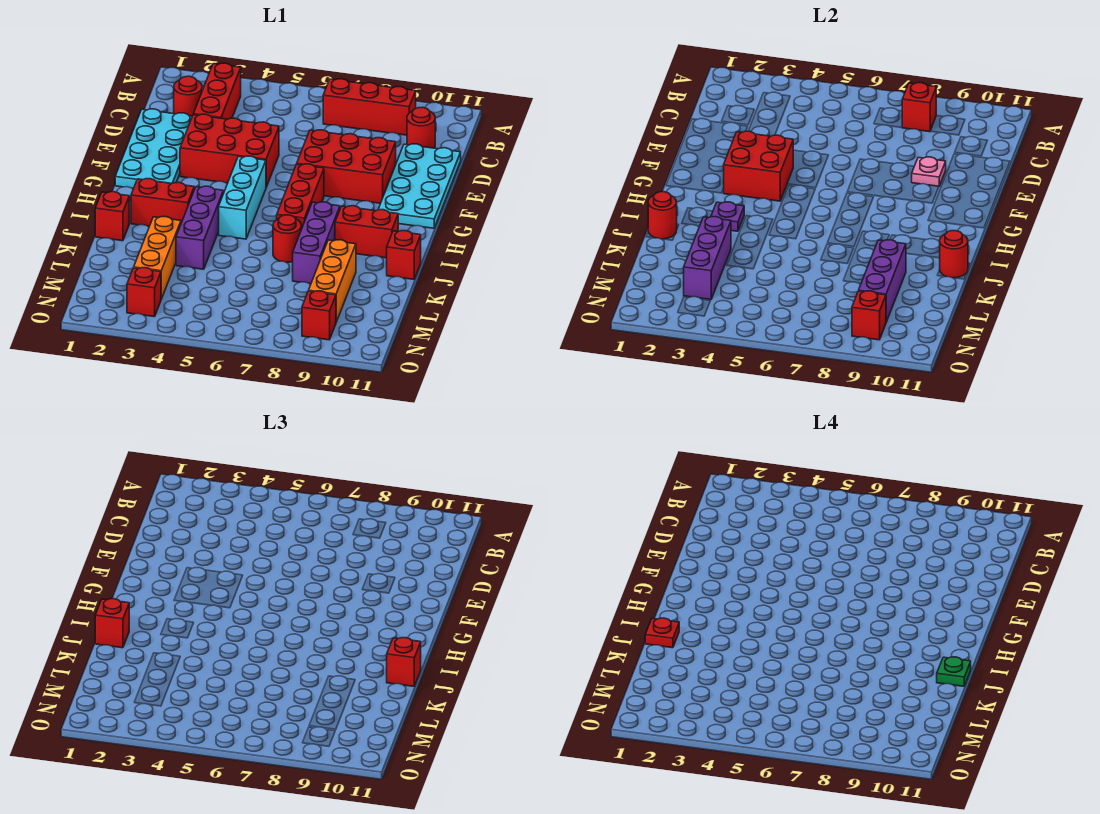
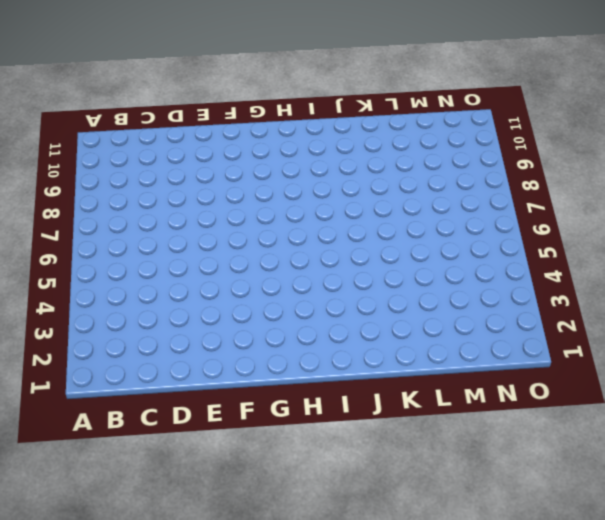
none -> red brick B3:D3 level 1
none -> red brick B7:B9 level 1
none -> red round brick C2 level 1
none -> red round brick C10 level 1

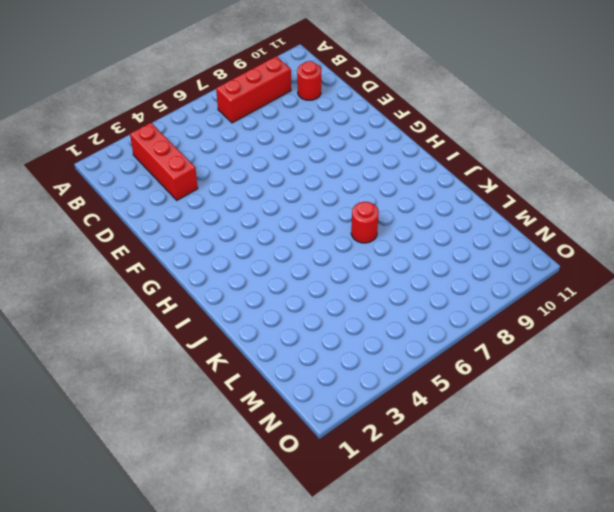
none -> red round brick C2 level 1
none -> cyan plate D1:G2 level 1
none -> cyan plate D10:G11 level 1
none -> red brick E3:F5 level 1

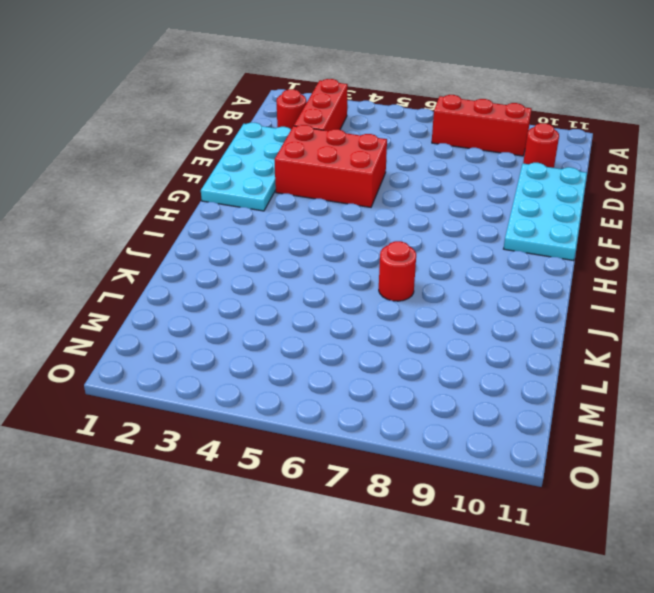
none -> red brick E7:F9 level 1
none -> cyan brick G5:I5 level 1
none -> red brick G7:I7 level 1
none -> red brick I2:I3 level 1

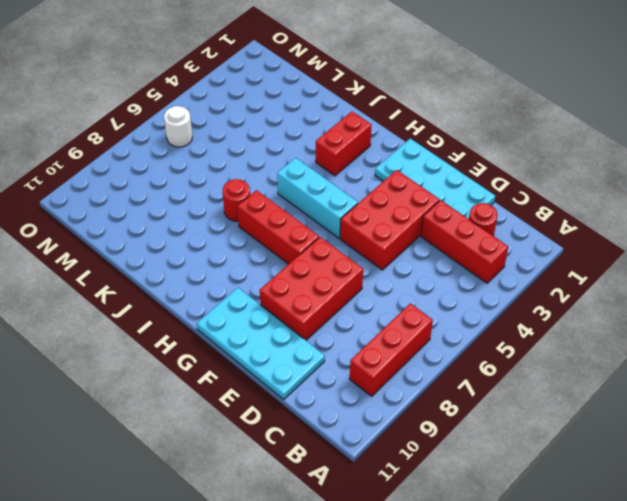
white round brick N6 level 1 -> none
none -> red round brick C10 level 1
none -> purple brick I4:K4 level 1
none -> purple brick I8:K8 level 1
none -> red brick I9:I10 level 1

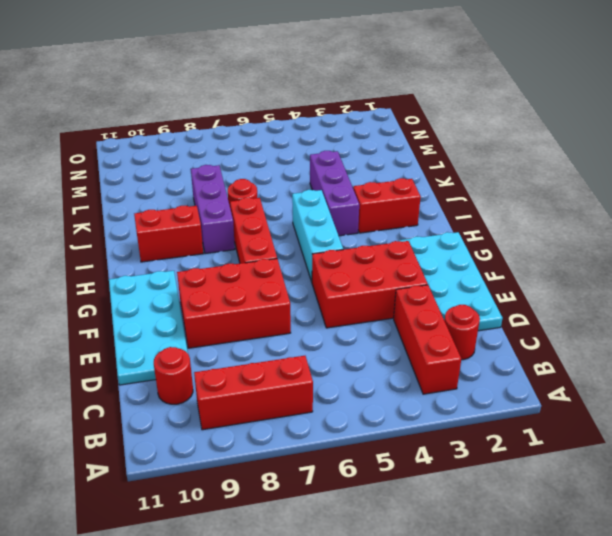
none -> red brick J1 level 1
none -> red brick J11 level 1
none -> orange brick K3:M3 level 1
none -> orange brick K9:M9 level 1

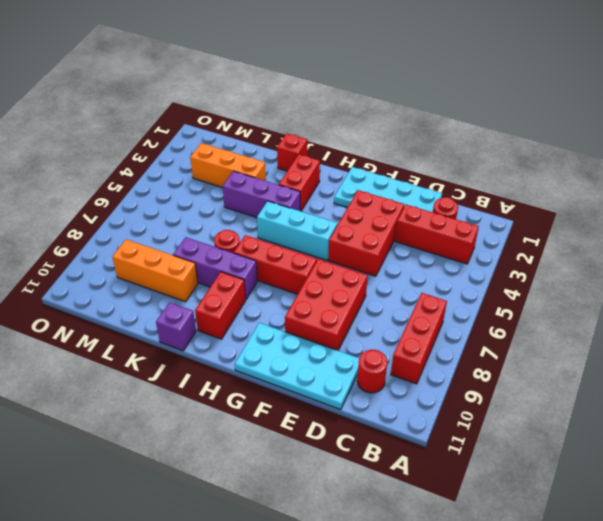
purple brick J11 level 1 -> red brick J11 level 1
none -> red brick N3 level 1
none -> red brick N9 level 1
none -> red brick B8 level 2
none -> pink plate E9 level 2

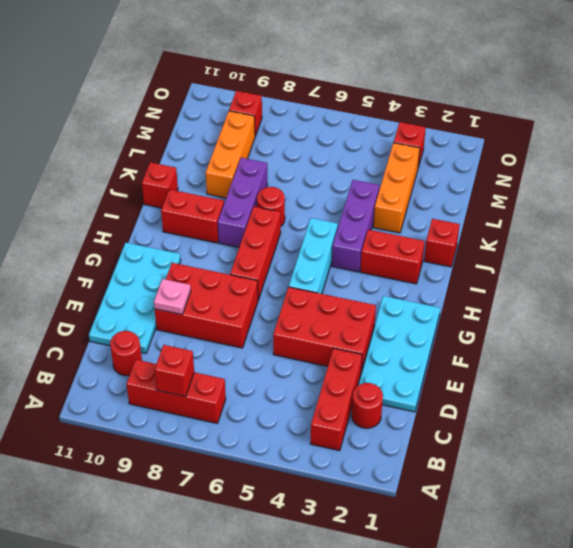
none -> red brick F3:G4 level 2
none -> purple plate I3 level 2
none -> red round brick J1 level 2
none -> red round brick J11 level 2

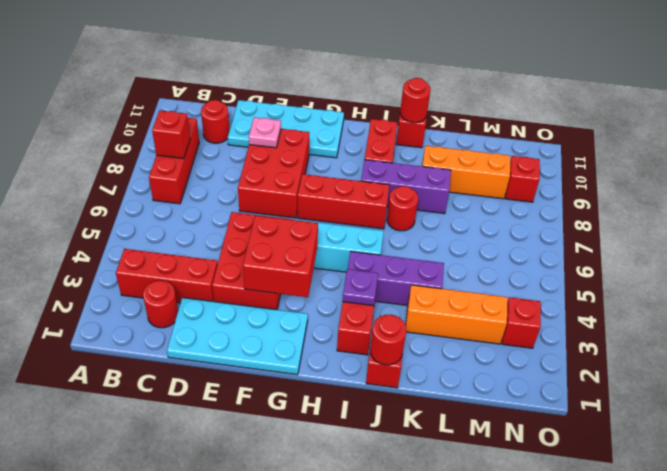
none -> purple brick K3:M3 level 2
none -> purple brick K9:M9 level 2
none -> red brick N9 level 2
none -> red brick J1 level 3

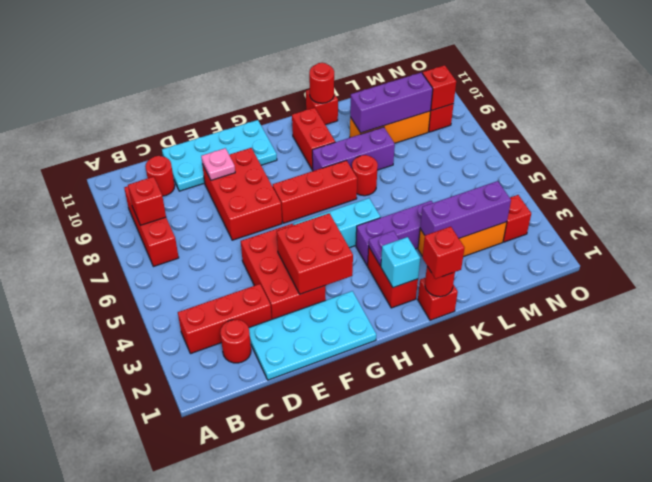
cyan brick I2 level 2 -> none
none -> red brick J11 level 3
none -> red plate J1 level 4
none -> green plate J11 level 4

